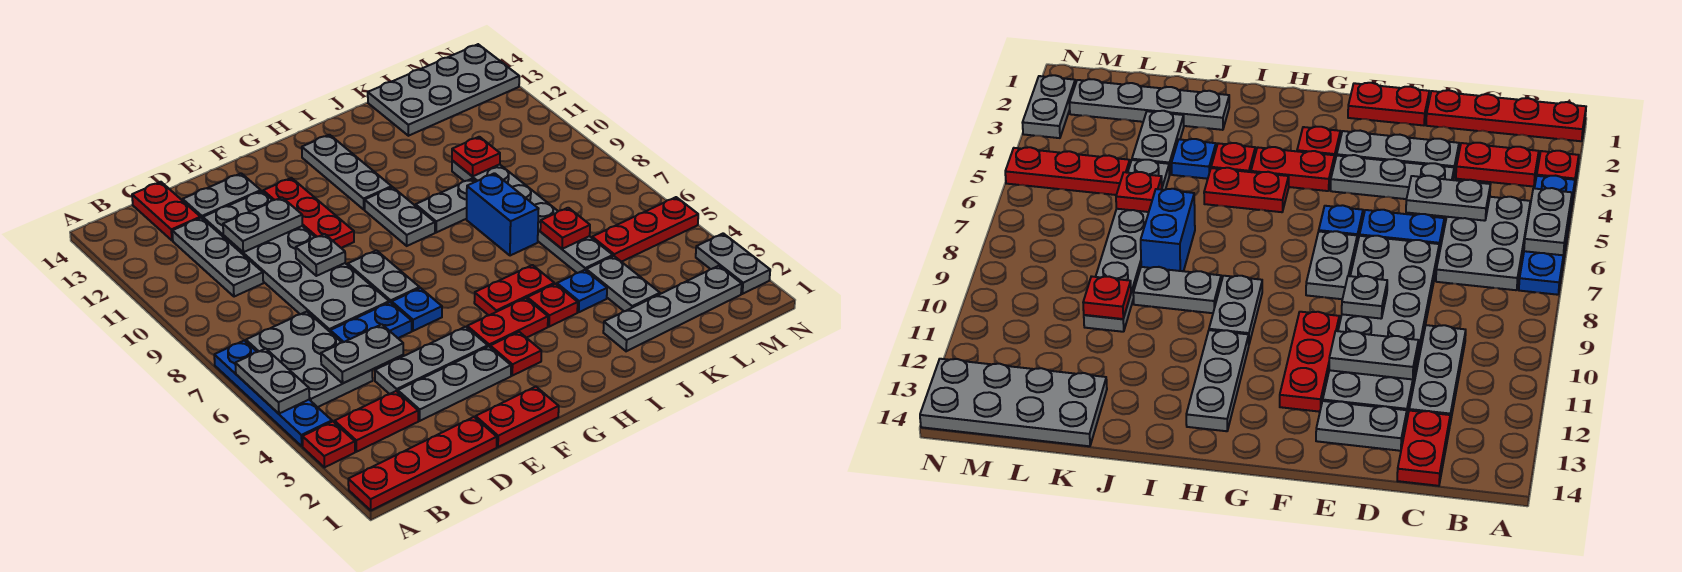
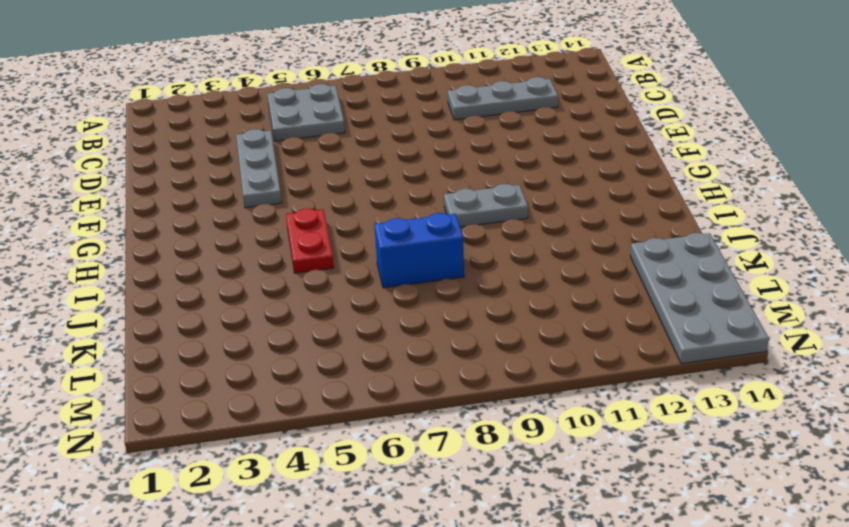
grey plate B5:C6 level 1 -> grey plate B5:C7 level 1
none -> red plate A1:D1 level 1
none -> red plate A3 level 1
none -> blue plate A4:A7 level 1
none -> red plate B3:C3 level 1

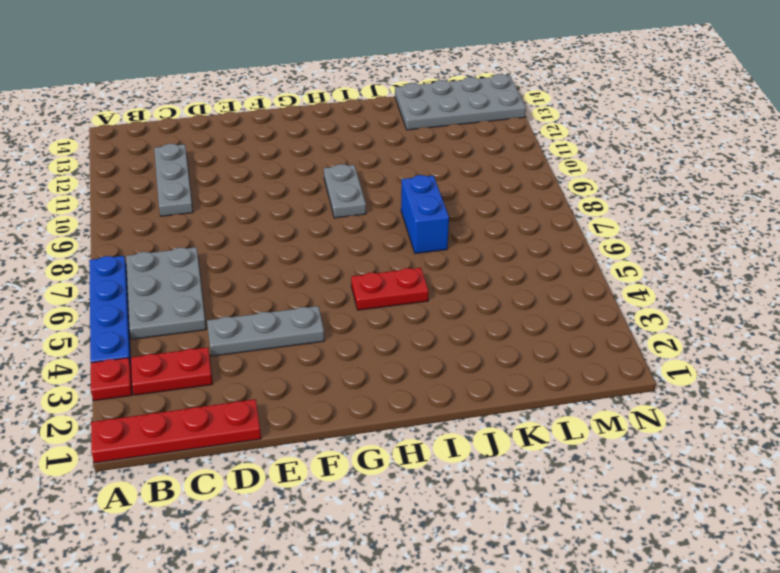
none -> red plate C13:C14 level 1
none -> grey plate D3:F3 level 1
none -> blue plate D6:E6 level 1
none -> grey plate D7:E12 level 1

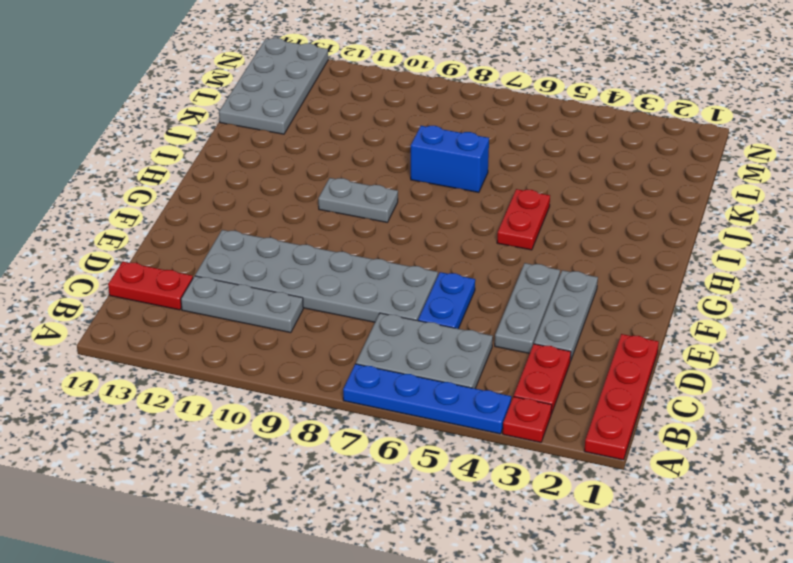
none -> grey plate D13:E13 level 1
none -> red plate E1:F1 level 1
none -> blue plate F6 level 1
none -> grey plate F7:F8 level 1

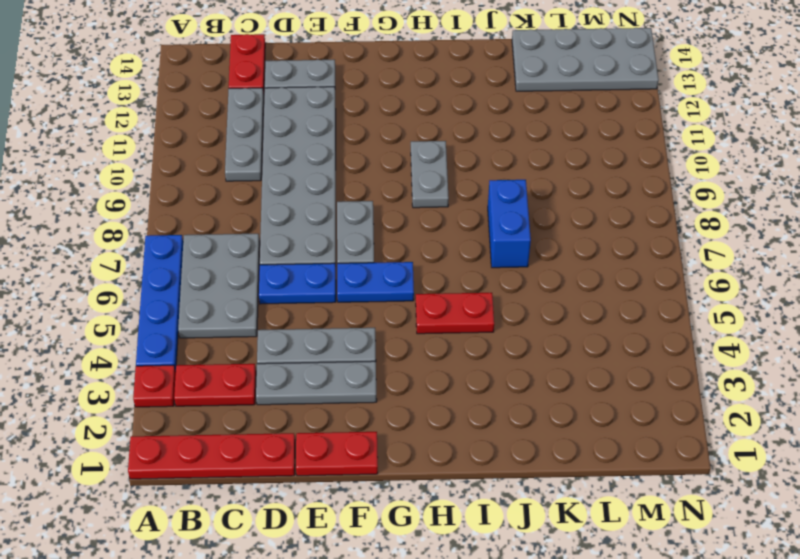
blue plate F6:G6 level 1 -> blue plate F6 level 1
none -> red plate F10:F12 level 1
none -> red plate G3 level 1
none -> red plate G4:H4 level 1
none -> grey plate H11:H13 level 1

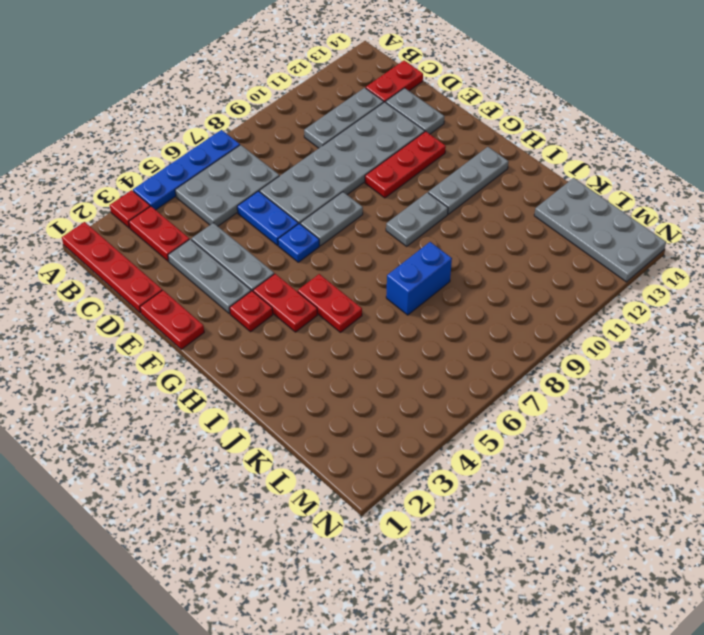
none -> red plate I4 level 1
none -> grey plate I9:J9 level 1
none -> grey plate J2:M2 level 1
none -> blue plate J4 level 1

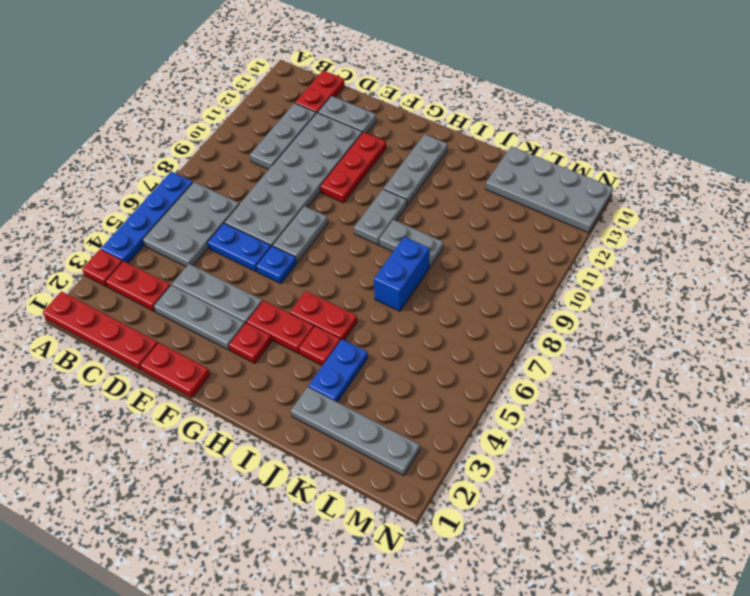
blue plate J3:J4 level 1 -> blue plate J4 level 1
none -> grey plate K3:K4 level 1
none -> grey plate K5:K10 level 1
none -> red plate L5:N5 level 1
none -> grey plate N2:N3 level 1

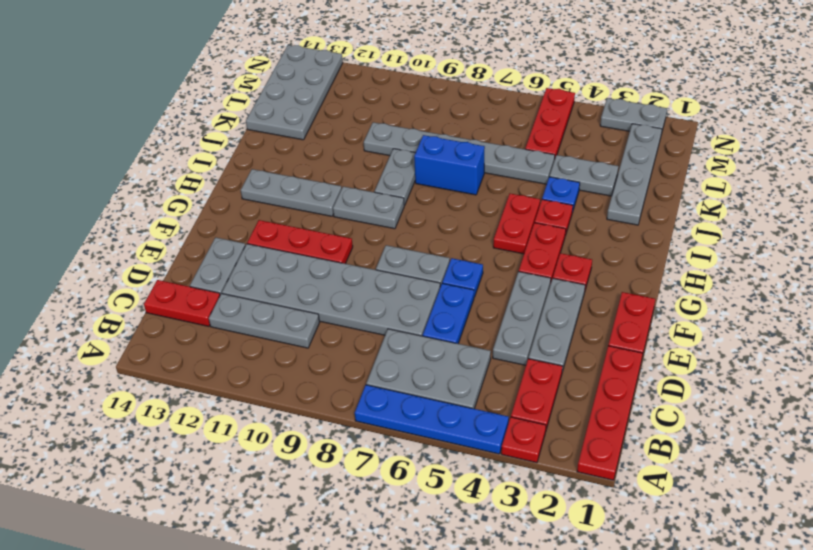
none -> grey plate A5:A6 level 2
none -> grey plate C5:D5 level 2
none -> grey plate D11:E11 level 2
none -> grey plate E9 level 2

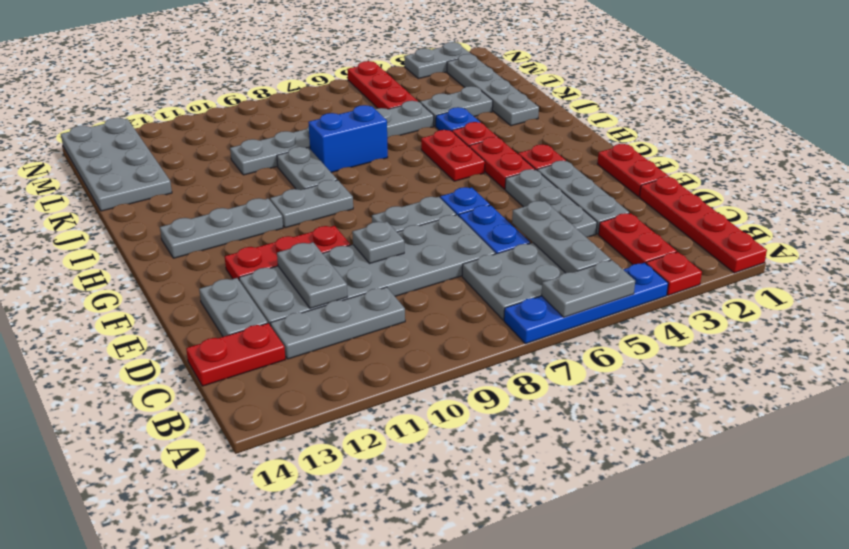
grey plate B5:D5 level 2 -> grey plate C5:D5 level 2
none -> red plate K6 level 2
none -> red plate K10 level 2

